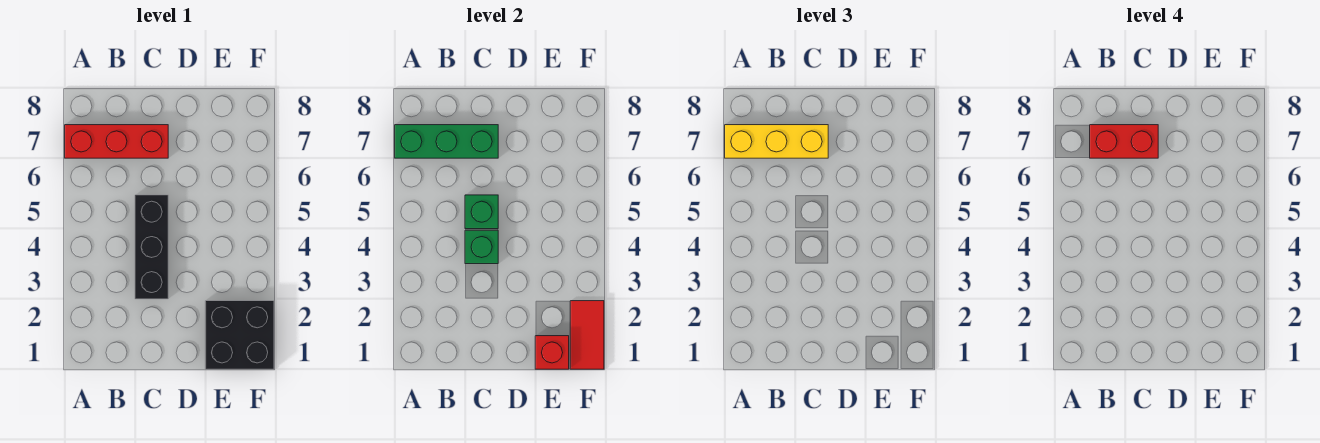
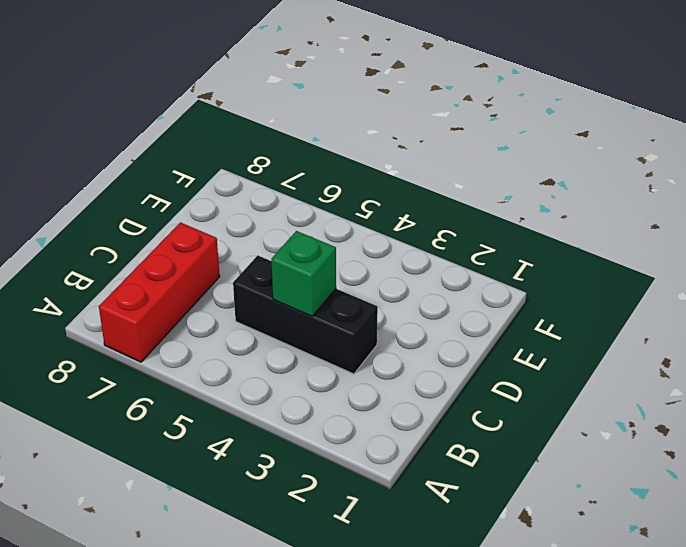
none -> black brick E1:F2 level 1
none -> green brick A7:C7 level 2

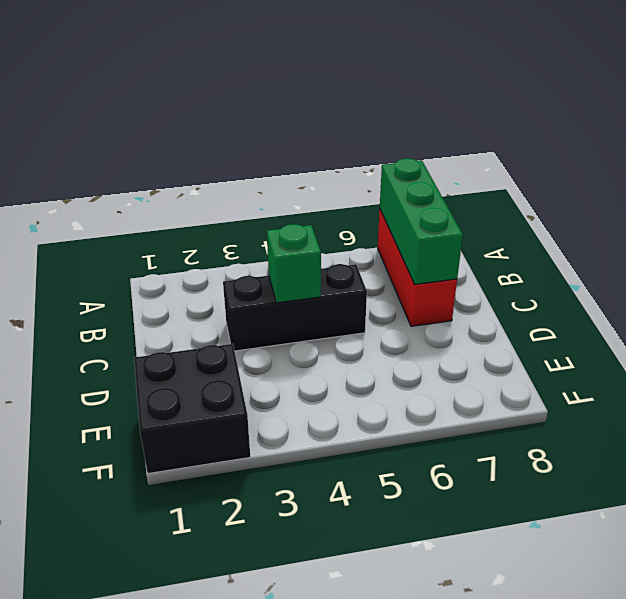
none -> green brick C5 level 2
none -> red brick E1 level 2

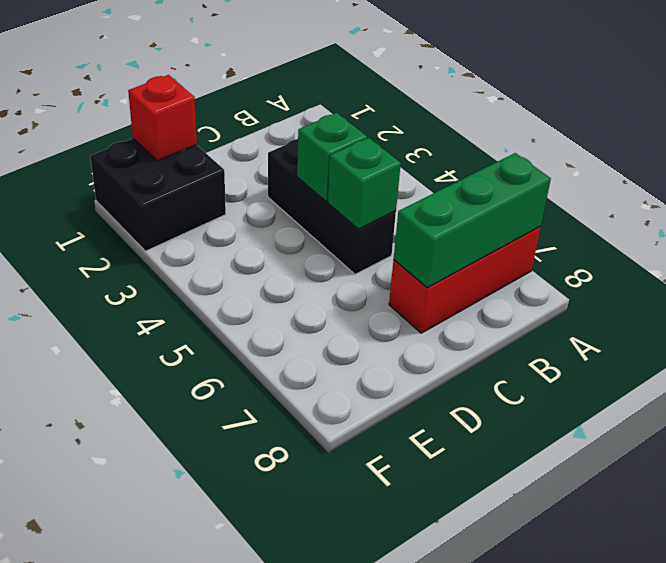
none -> red tile F1:F2 level 2
none -> yellow brick A7:C7 level 3

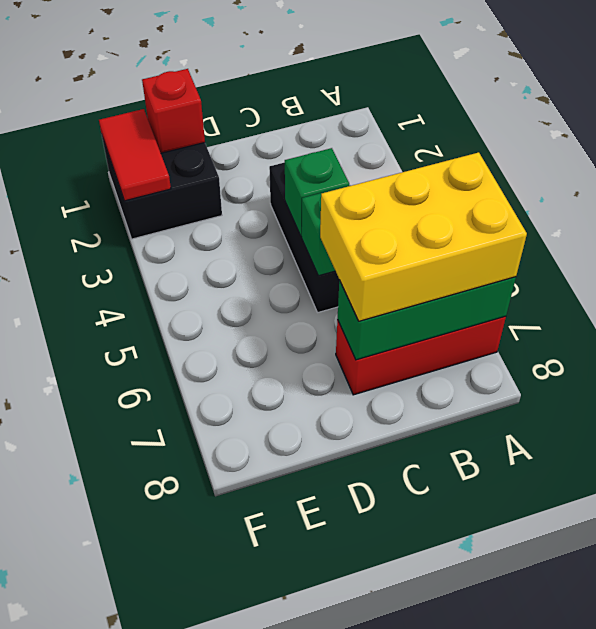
yellow brick A6:C7 level 3 -> yellow brick A7:C7 level 3
none -> red brick B7:C7 level 4

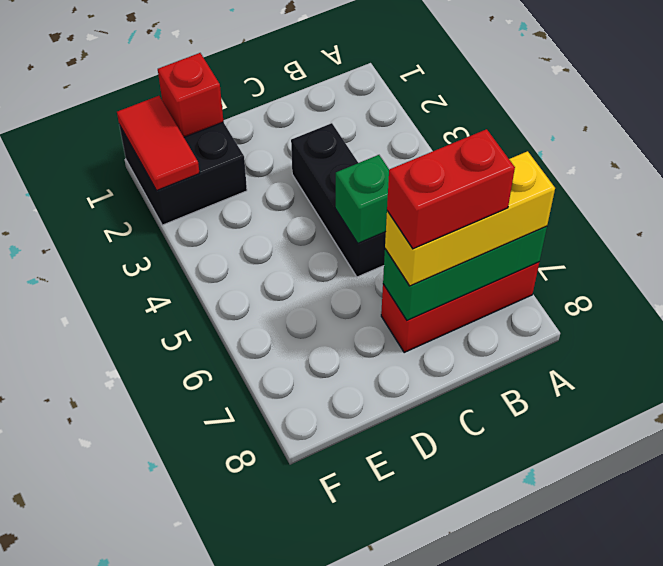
none -> green brick C4 level 2

